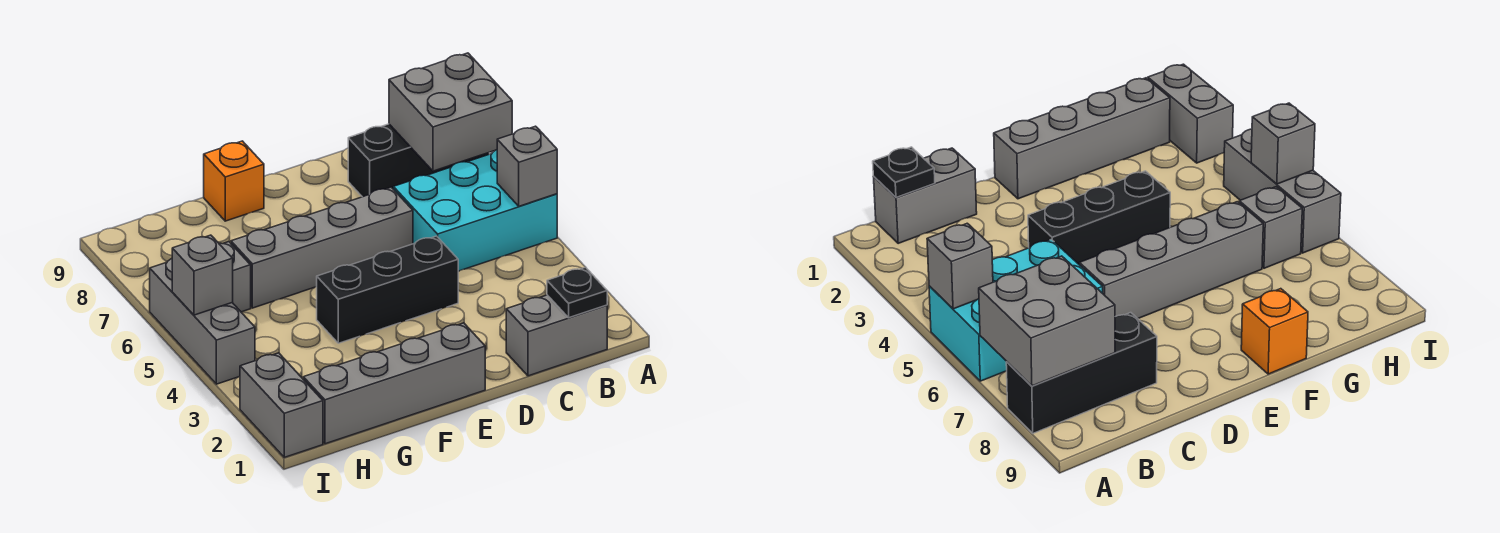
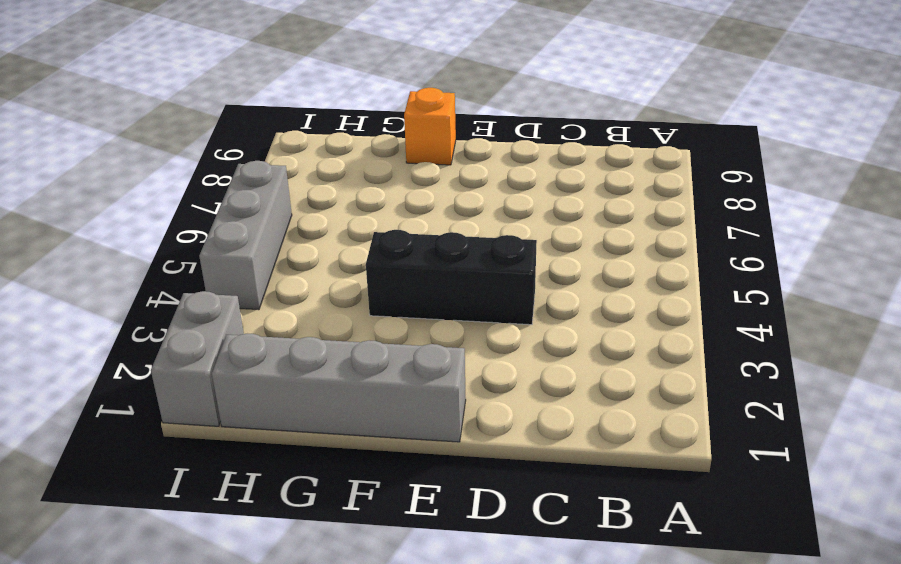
none -> cyan brick A5:C6 level 1
none -> black brick A8:C8 level 1
none -> grey brick B1:C1 level 1

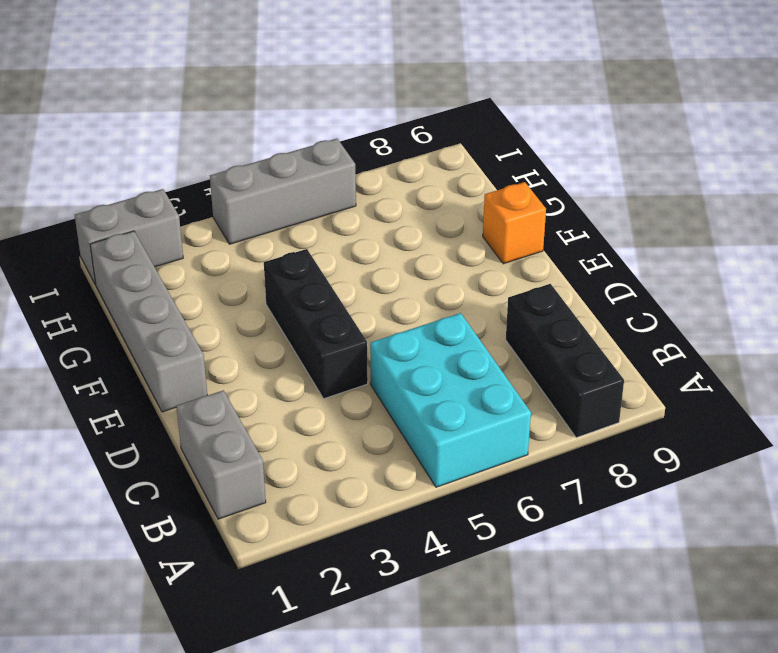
none -> grey brick D6:G6 level 1
none -> grey brick H6 level 1
none -> grey brick A5 level 2

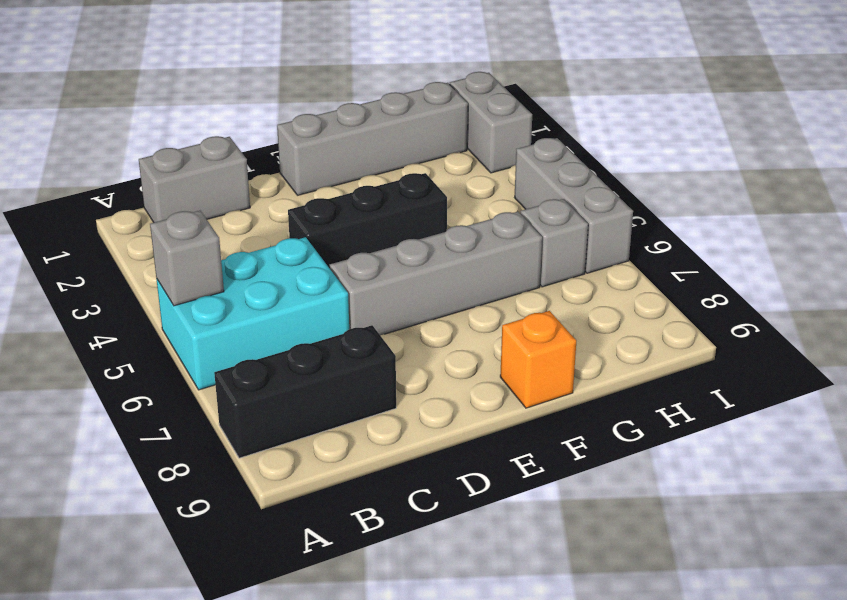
none -> grey brick A7:B8 level 2
none -> black plate B1 level 2
none -> grey brick I5 level 2

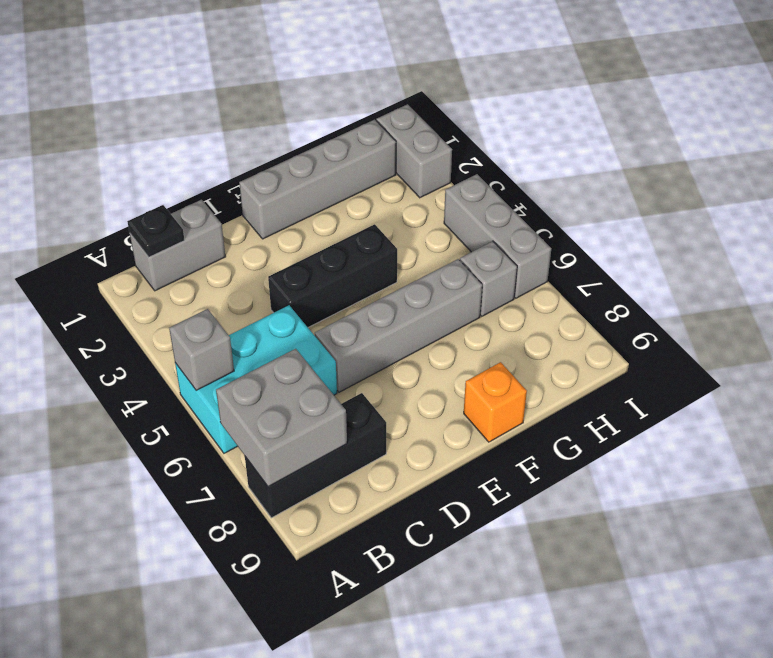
none -> grey brick I5 level 2

